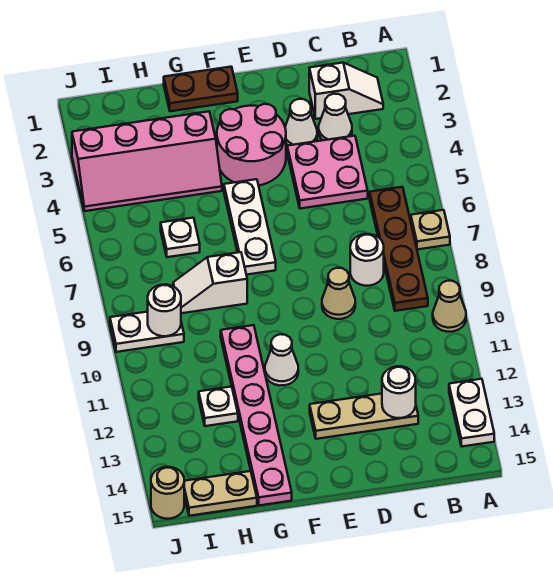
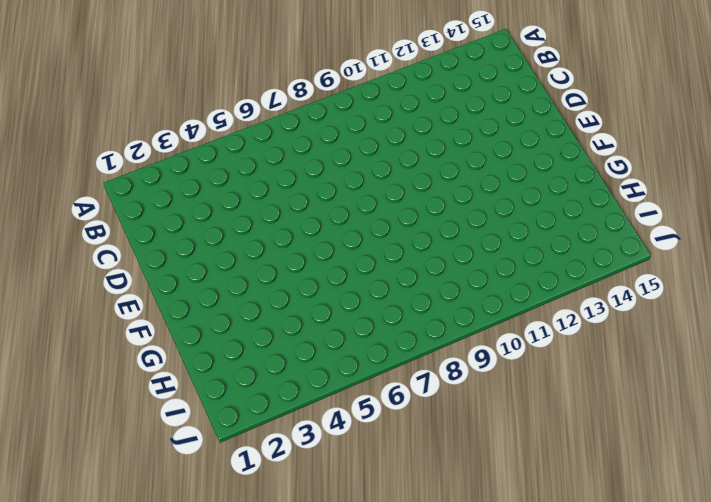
none -> tan plate A7 level 1
none -> tan cone A10 level 1
none -> white plate A13:A14 level 1

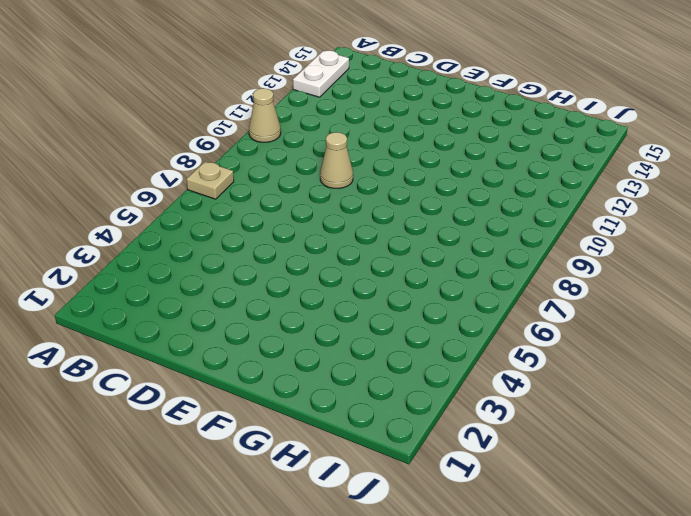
none -> white slope B2:C2 level 1 top C
none -> brown plate B6:B9 level 1
none -> white cone C3 level 1

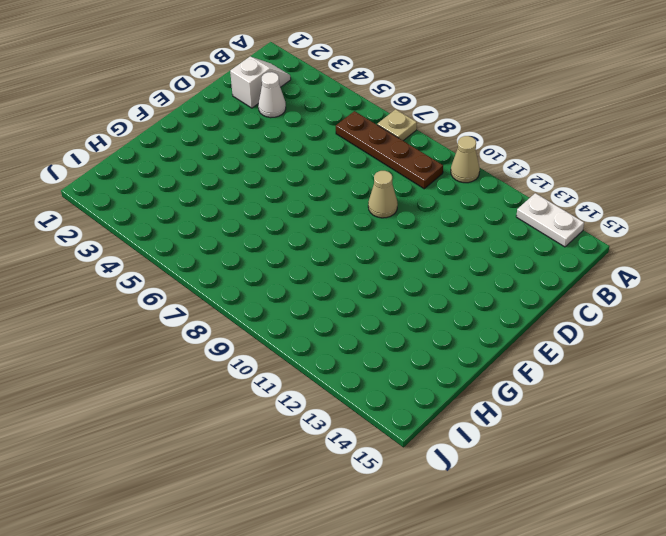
none -> pink plate C4:D5 level 1
none -> white round brick C8 level 1
none -> tan plate C13:E13 level 1

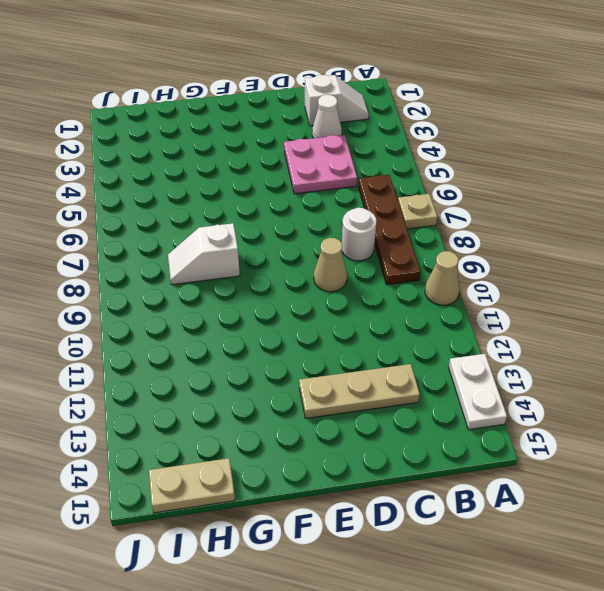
none -> white cone D3 level 1
none -> pink round brick E3:F4 level 1
none -> brown plate F1:G1 level 1

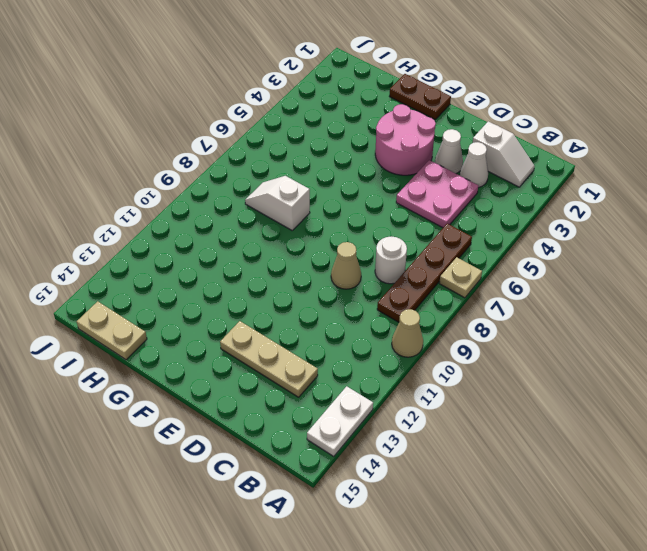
none -> white plate F5:F7 level 1
none -> white cone F11 level 1
none -> pink slope G3:J4 level 1 top 3

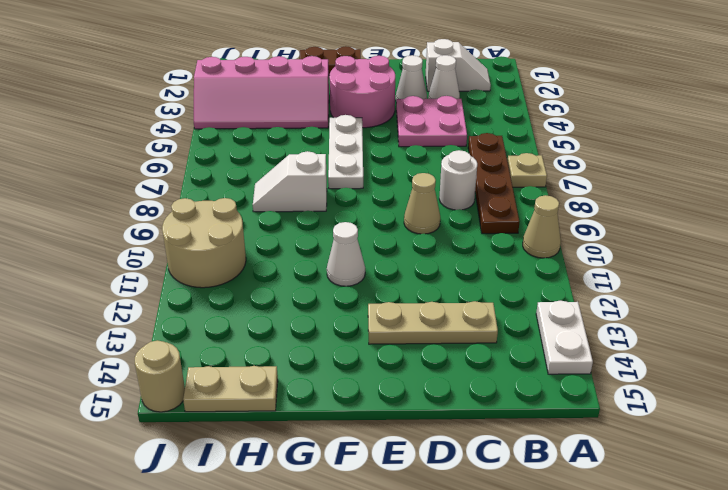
tan round brick I10:J11 level 1 -> none
none -> pink plate G10:G15 level 1
none -> white plate H6 level 1
none -> white plate H12 level 1

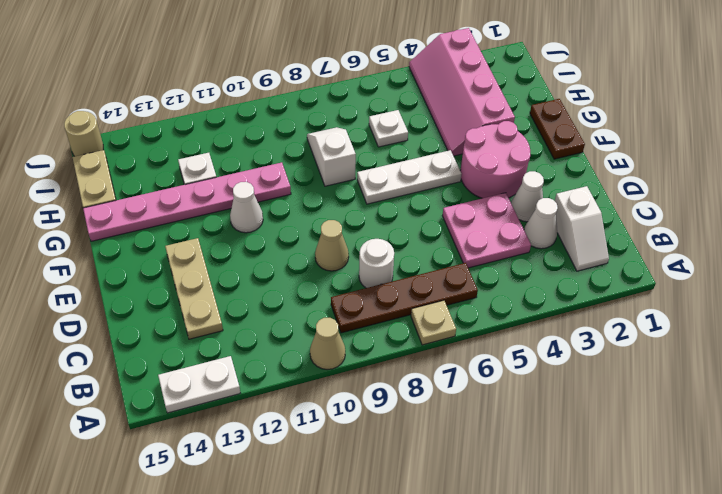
none -> white plate I9:J9 level 1
none -> white round brick C13 level 2
none -> white round brick I9 level 2

